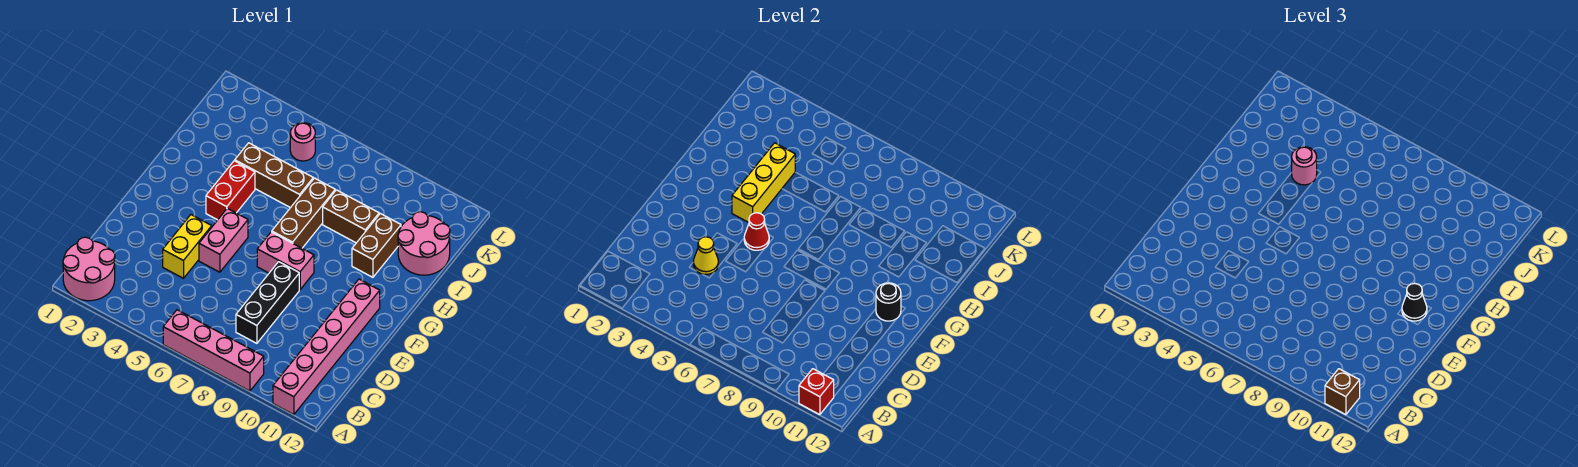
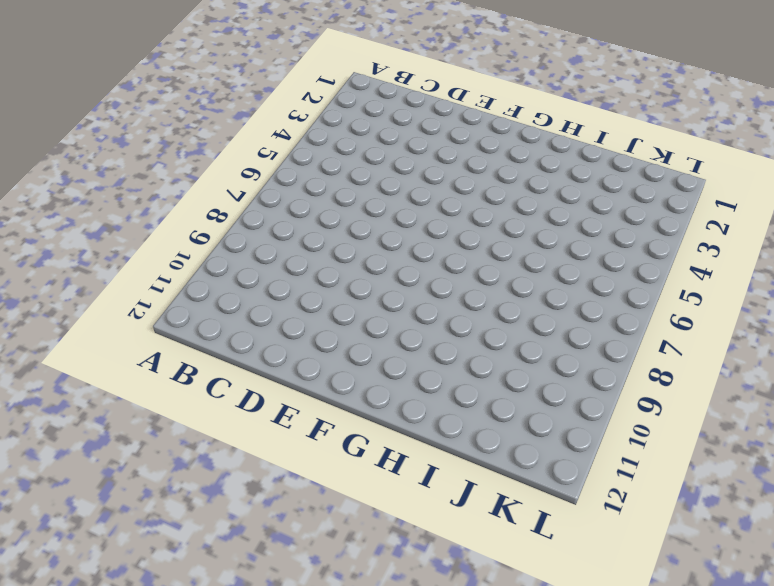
none -> pink round brick A1:B2 level 1
none -> pink brick A6:A9 level 1
none -> pink brick A11:F11 level 1

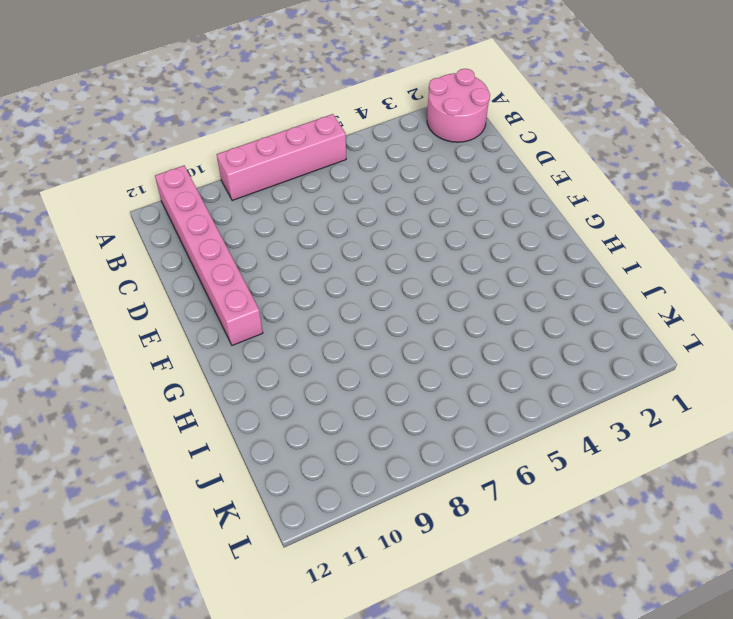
none -> black brick C8:E8 level 1
none -> yellow brick D4:E4 level 1
none -> pink brick E5:F5 level 1

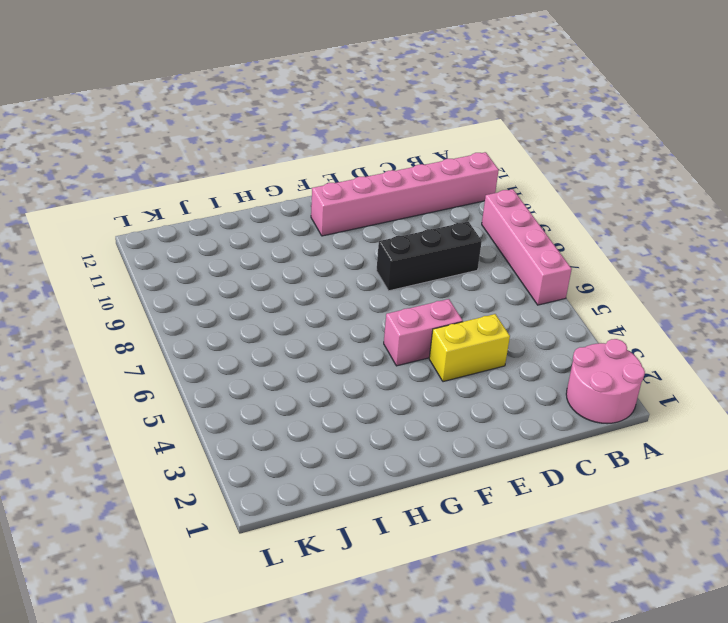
none -> pink brick F7:F8 level 1
none -> red brick G4:H4 level 1
none -> brown brick G7:I7 level 1

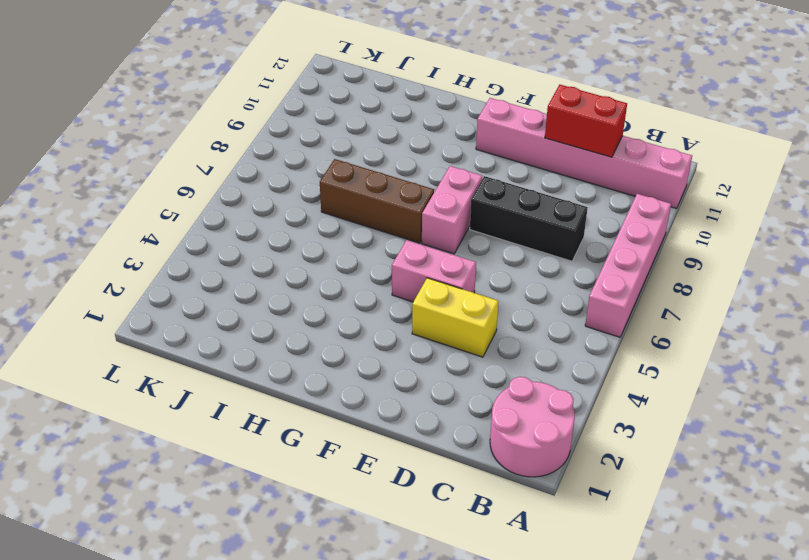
red brick C11:D11 level 2 -> red brick G4:H4 level 1
none -> brown brick H10:I10 level 1
none -> brown brick I4:I6 level 1
none -> brown brick I8:I9 level 1

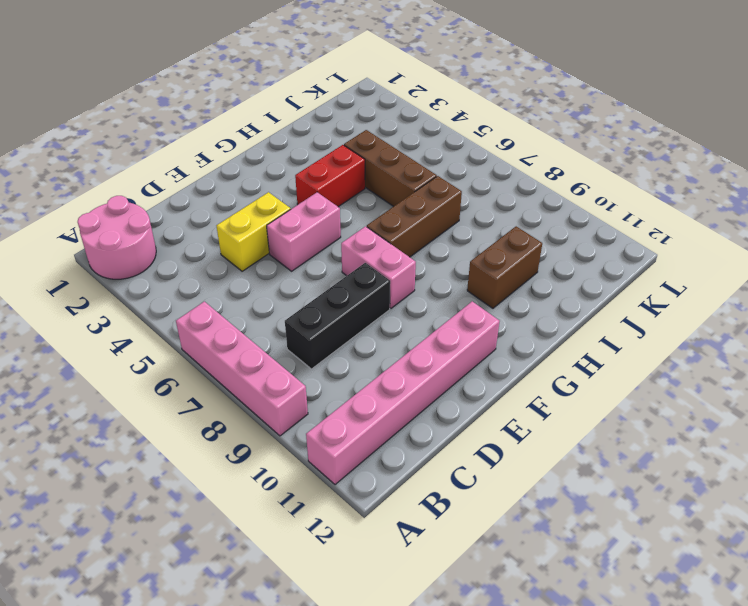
none -> brown brick I8:I9 level 1
none -> pink round brick I11:J12 level 1
none -> pink round brick K5 level 1

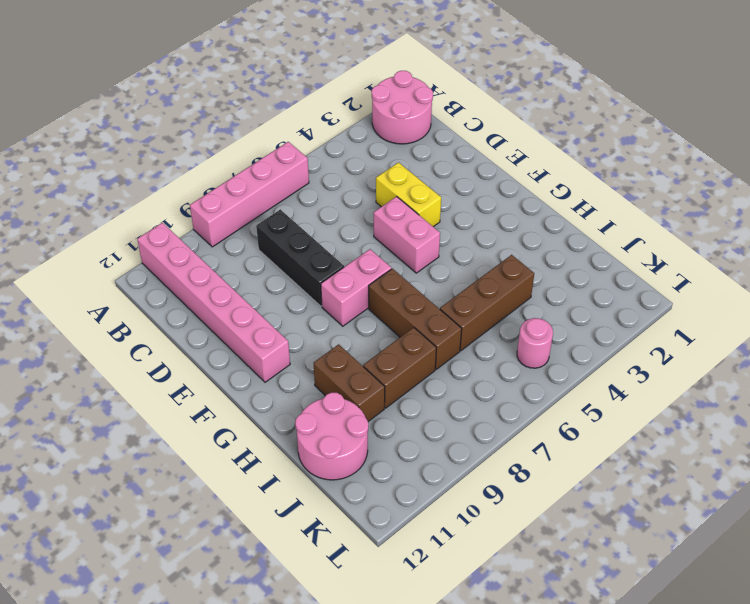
none -> red brick G4:H4 level 1
none -> red brick A11 level 2
none -> yellow cone D4 level 2

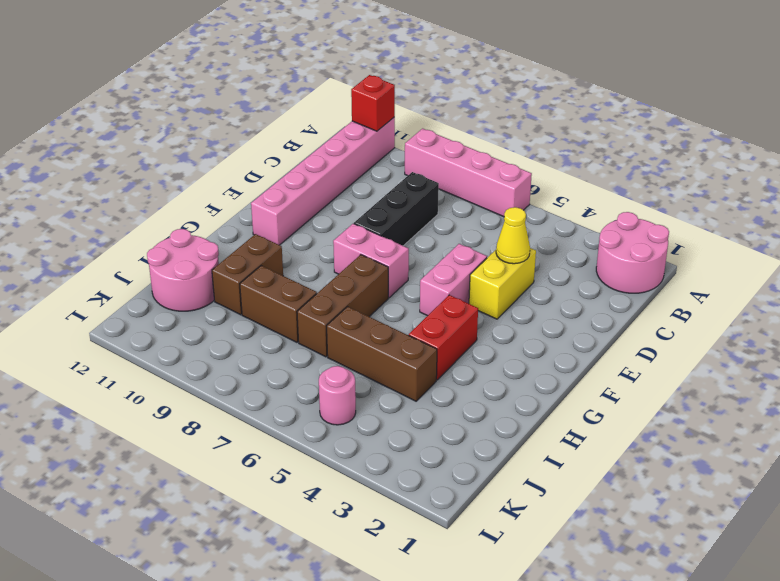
none -> red cone F5 level 2
none -> black round brick F11 level 2
none -> yellow brick G4:I4 level 2

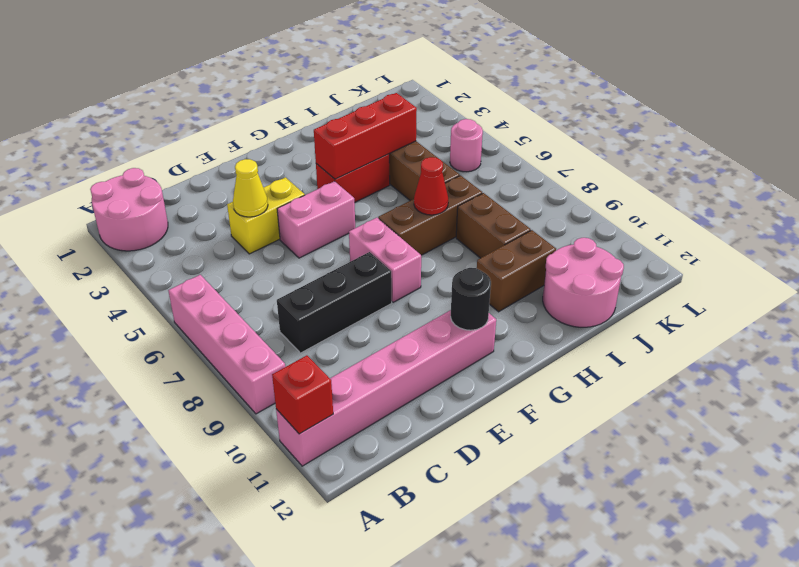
red brick G4:I4 level 2 -> yellow brick G4:I4 level 2
red cone H7 level 2 -> red cone F5 level 2
none -> brown brick A11 level 3
none -> black cone F11 level 3
none -> pink round brick I4 level 3

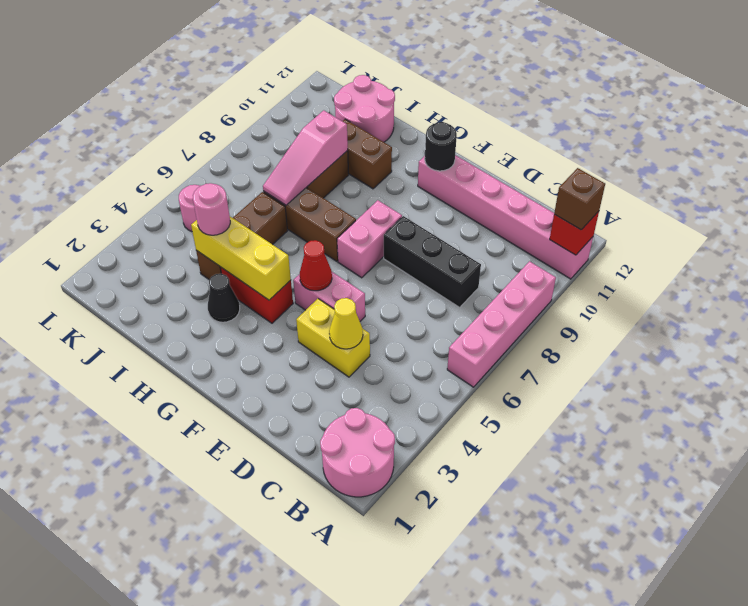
black cone H3 level 1 -> black cone F11 level 3
pink slope I7:I9 level 2 top 9 -> none

